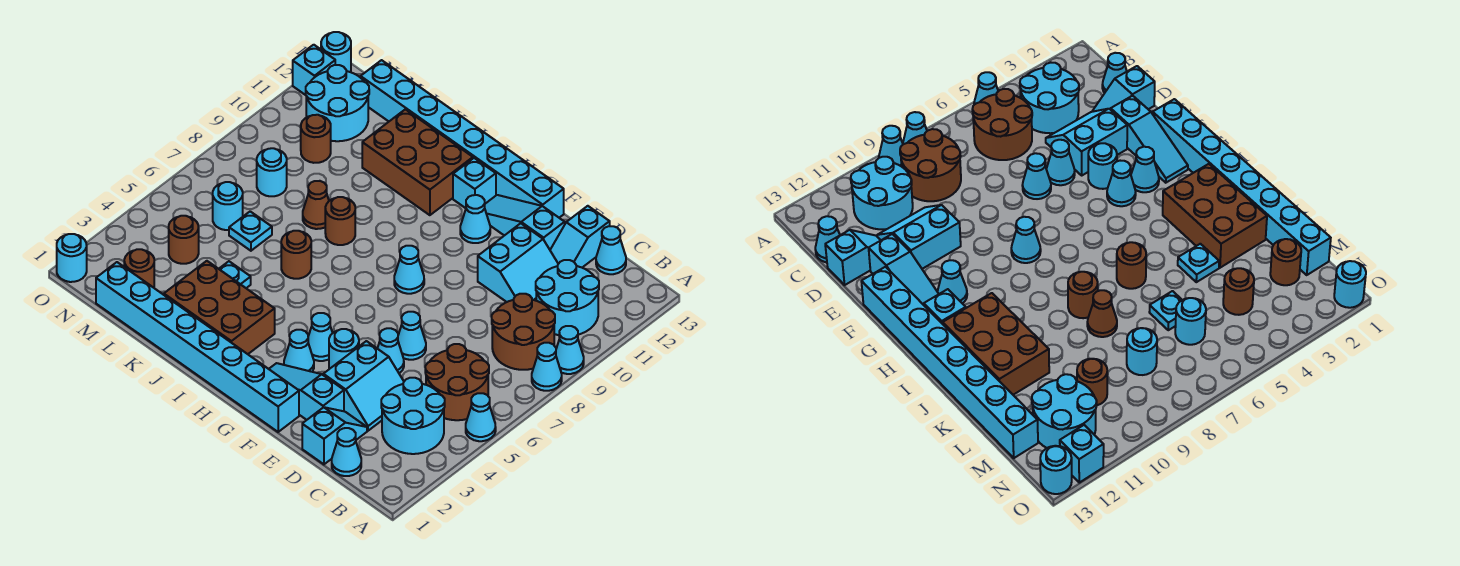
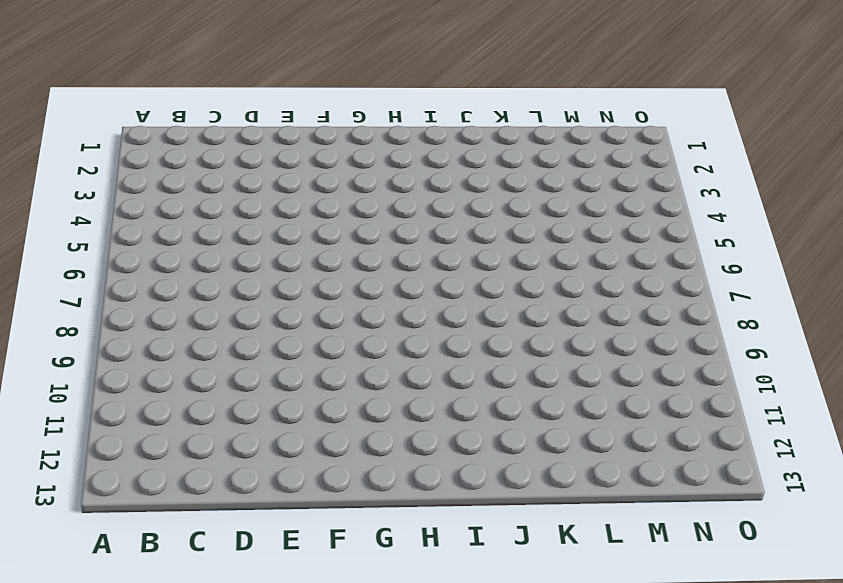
none -> cyan cone A5 level 1
none -> cyan cone A8 level 1
none -> cyan cone A9 level 1
none -> cyan round brick B3:C4 level 1

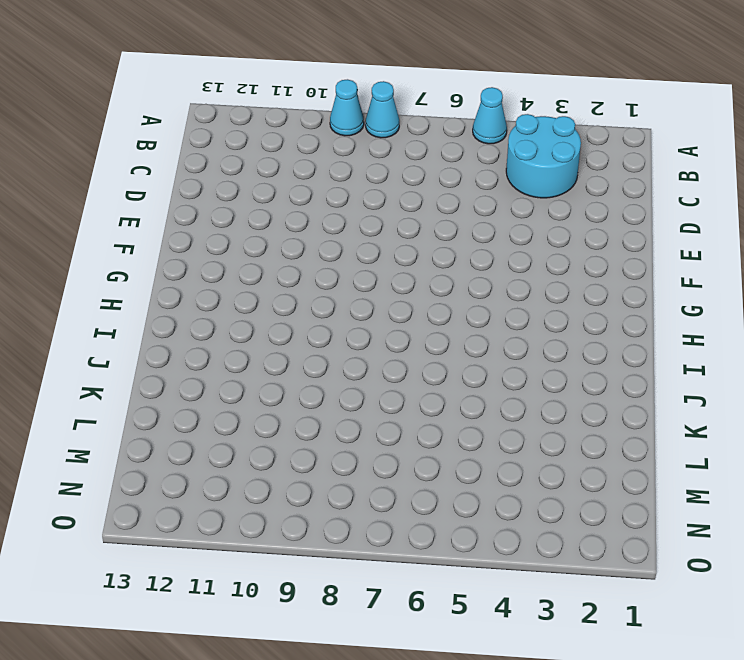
none -> brown round brick B5:C6 level 1
none -> brown round brick B8:C9 level 1
none -> cyan round brick B10:C11 level 1
none -> cyan cone C1 level 1

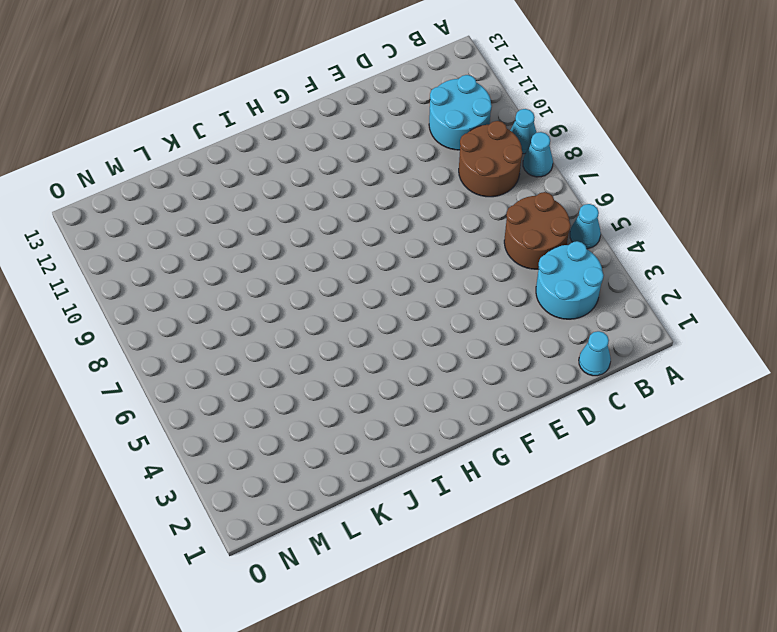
none -> cyan cone C13 level 1
none -> cyan slope D1:D2 level 1 top 1
none -> cyan slope D3:E4 level 1 top E
none -> cyan slope D10:E11 level 1 top E

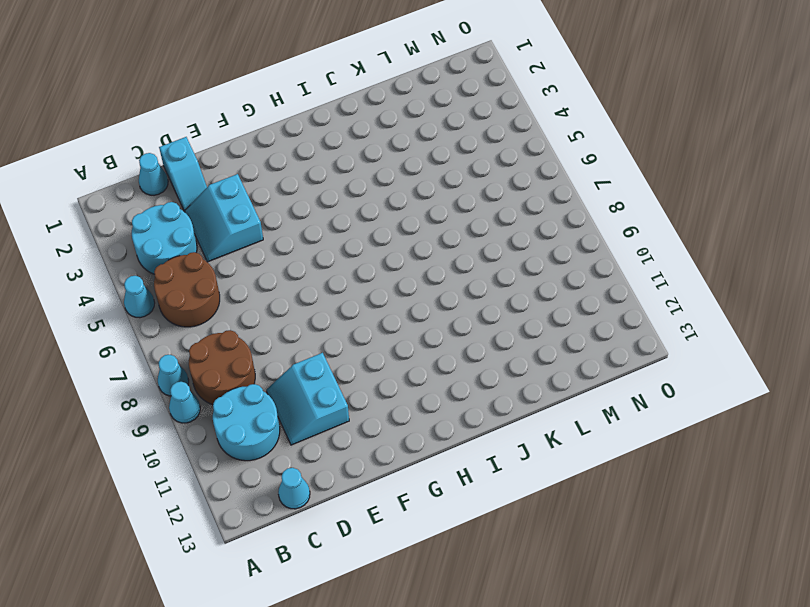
none -> cyan slope D12:D13 level 1 top 13
none -> cyan slope E2:G2 level 1 top E
none -> cyan cone E5 level 1
none -> cyan cone E6 level 1

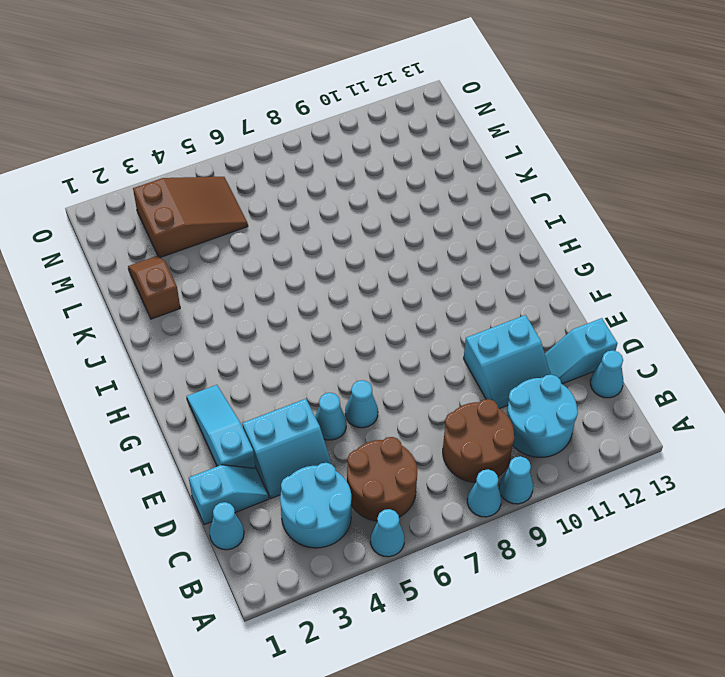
brown slope K2:L2 level 1 top K -> brown brick I2:K3 level 1
brown slope M3:N5 level 1 top 3 -> brown round brick M4 level 1
none -> cyan slope E12:G12 level 1 top E
none -> cyan brick F1:M1 level 1
none -> cyan round brick F4 level 1
none -> cyan brick F13:M13 level 1

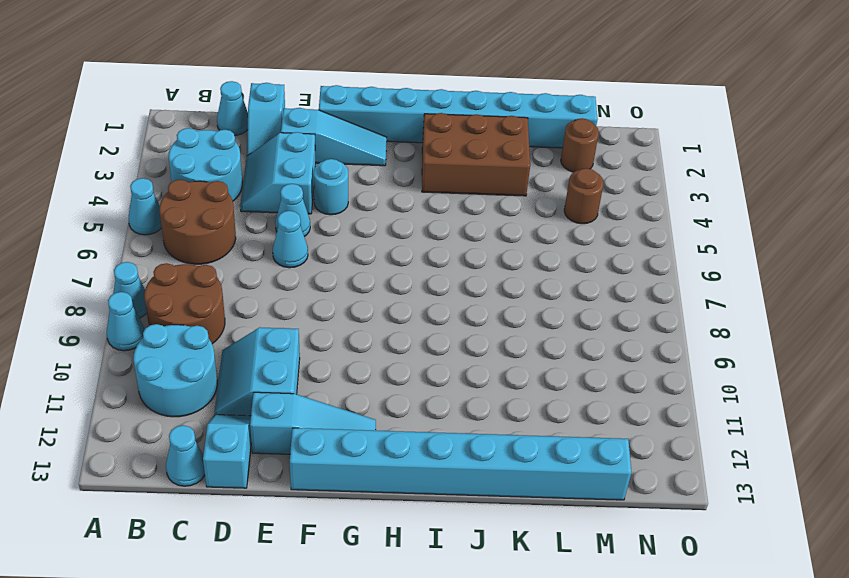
none -> cyan cone G3 level 1
none -> cyan cone G4 level 1
none -> cyan cone G8 level 1
none -> cyan cone G11 level 1

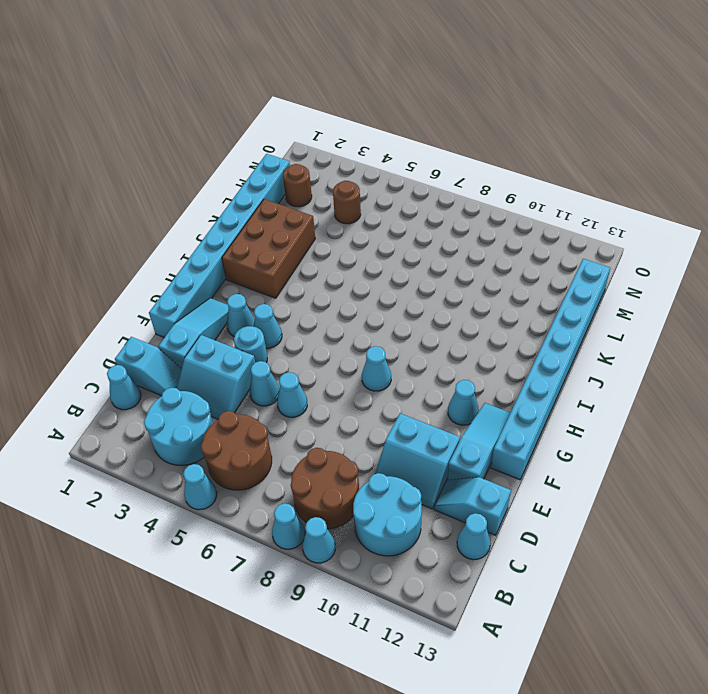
none -> cyan brick H12 level 1
none -> brown brick I11:K12 level 1
none -> brown round brick J6 level 1
none -> brown round brick J8 level 1

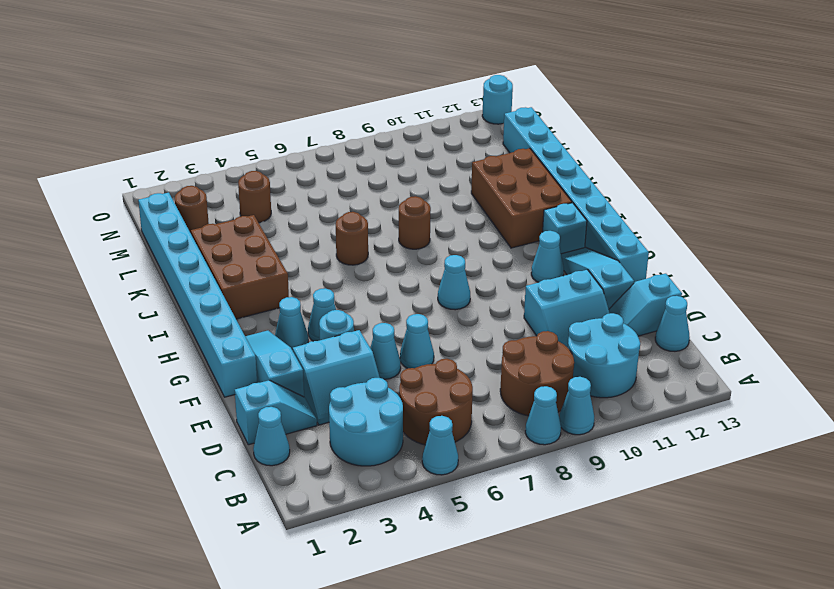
none -> cyan plate K4 level 1
none -> brown cone K8 level 1
none -> cyan plate L6 level 1
none -> cyan round brick M6 level 1

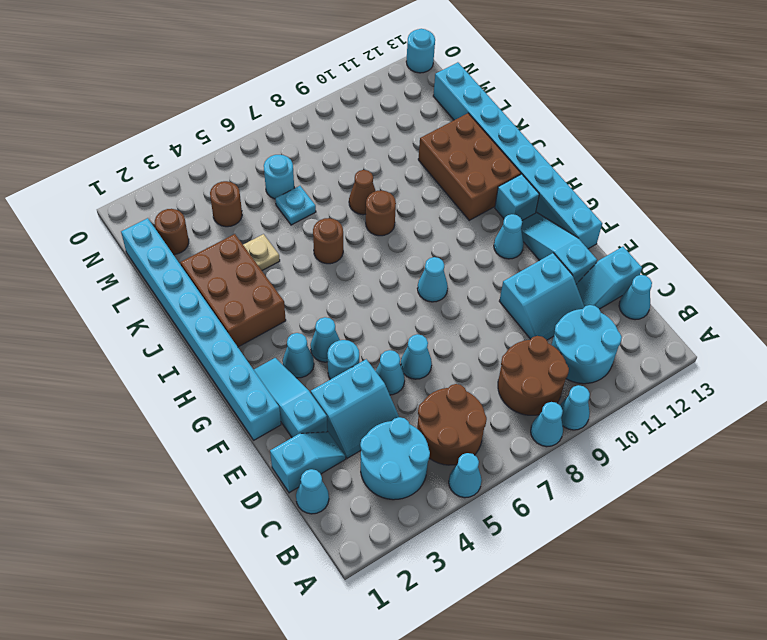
tan plate K4 level 1 -> cyan plate K4 level 1
none -> cyan round brick M8 level 1
none -> brown round brick M10 level 1
none -> cyan round brick M11:N12 level 1
none -> cyan round brick O1 level 1

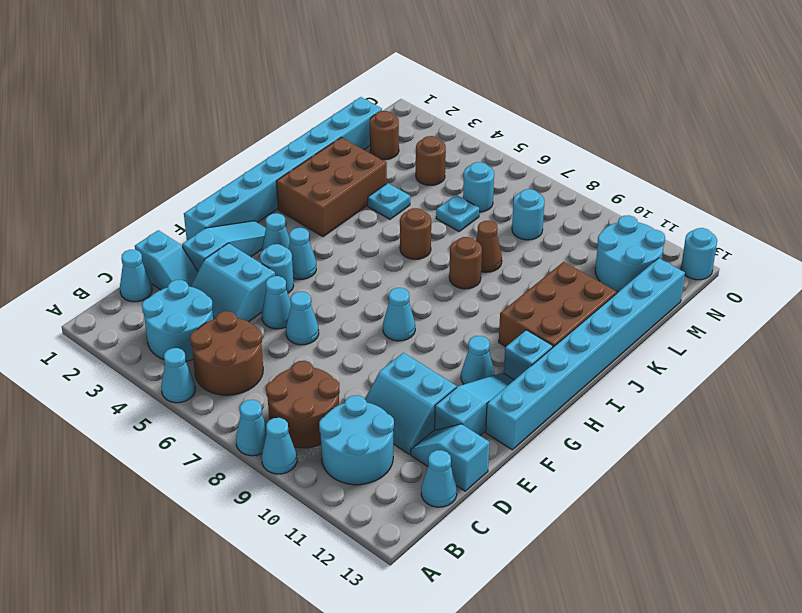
none -> brown round brick M10 level 1
none -> cyan round brick O1 level 1
none -> cyan brick O12 level 1

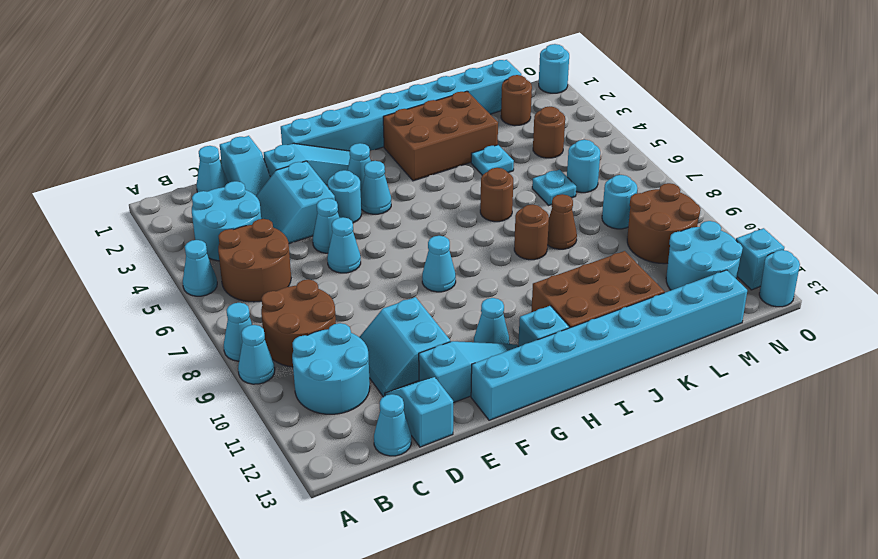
brown round brick M9:N10 level 1 -> brown round brick M10 level 1

